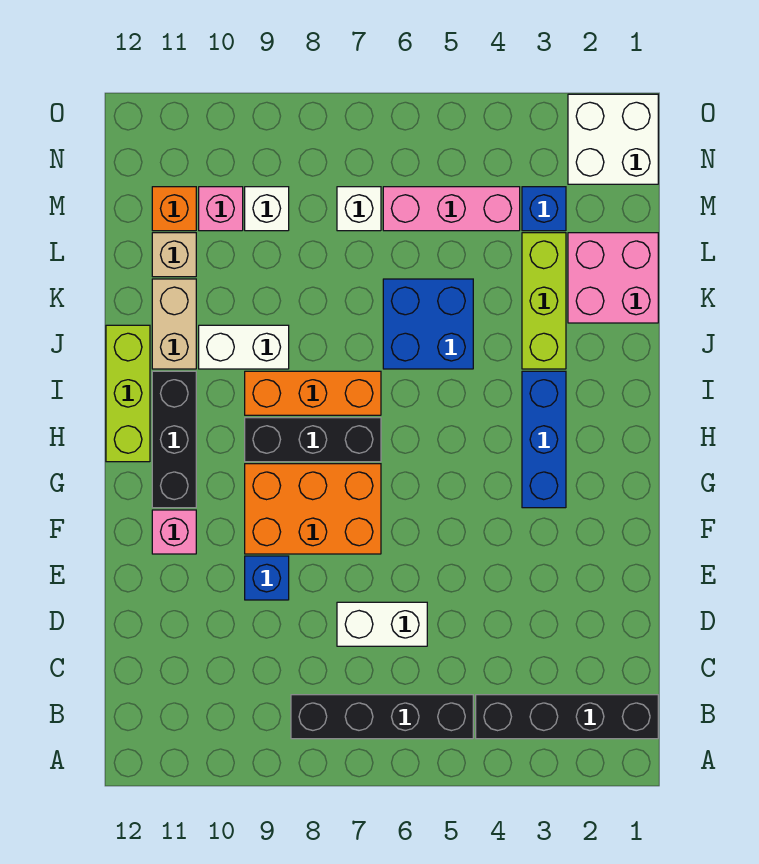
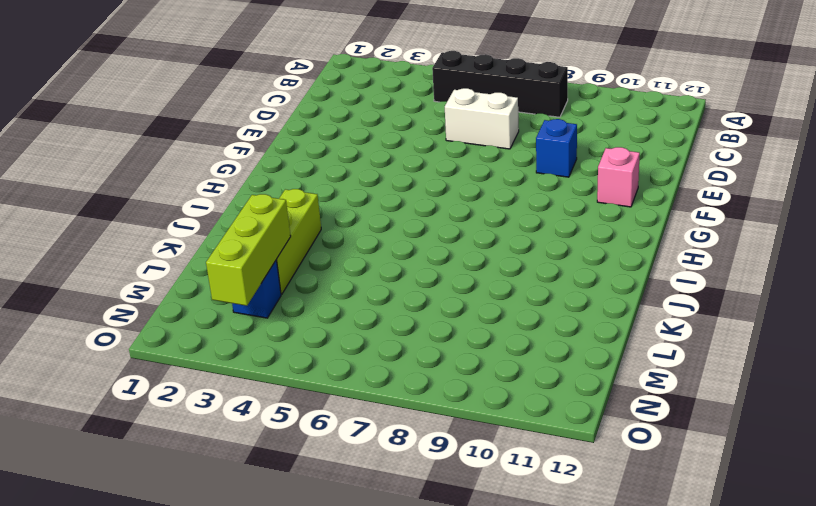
lime brick L3:N3 level 2 -> lime brick H12:J12 level 1
none -> black brick B1:B4 level 1
none -> orange brick F7:G9 level 1
none -> blue brick G3:I3 level 1

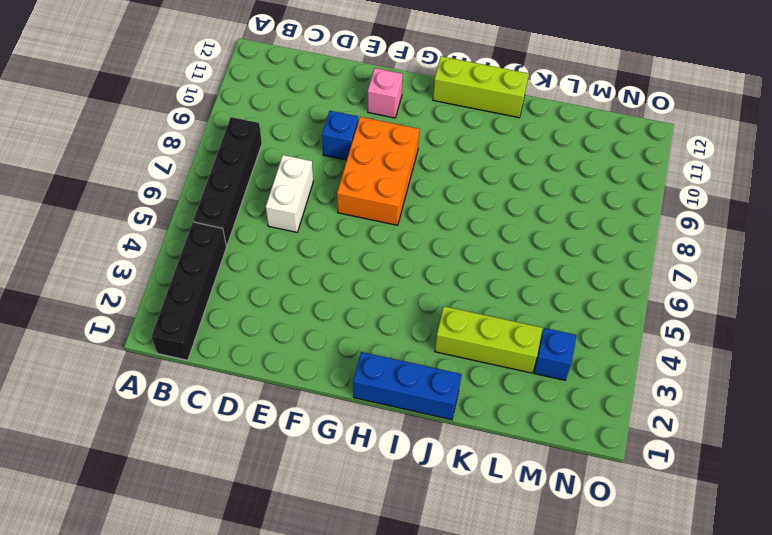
blue brick H1:J1 level 1 -> blue brick G3:I3 level 1
none -> black brick G11:I11 level 1
none -> black brick H7:H9 level 1
none -> orange brick I7:I9 level 1

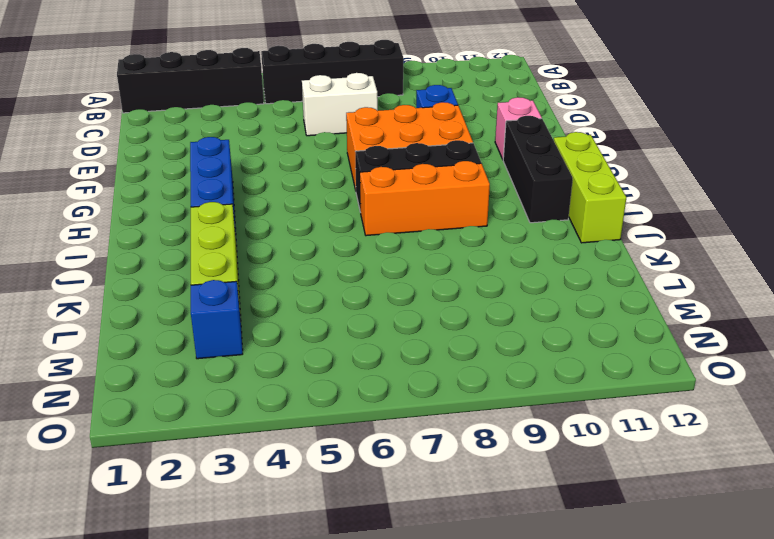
none -> blue brick J5:K6 level 1
none -> white brick J9:J10 level 1
none -> tan brick J11:K11 level 1

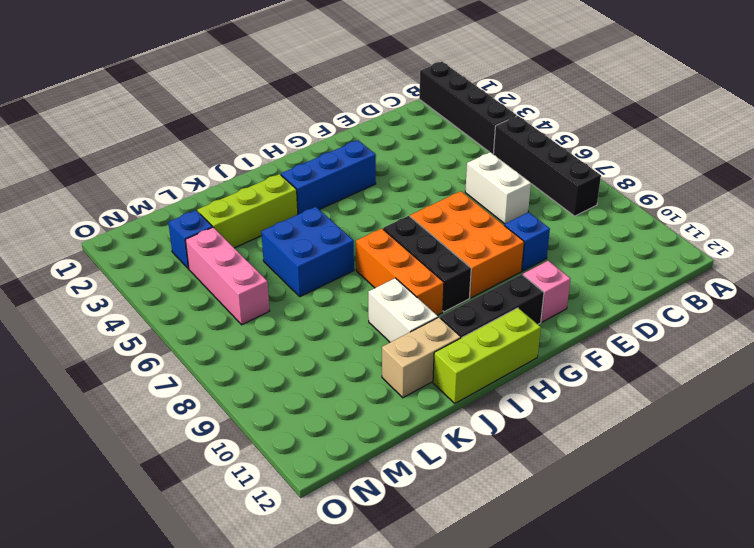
none -> pink brick K1:L2 level 1
none -> tan brick L11 level 1
none -> white brick M7 level 1

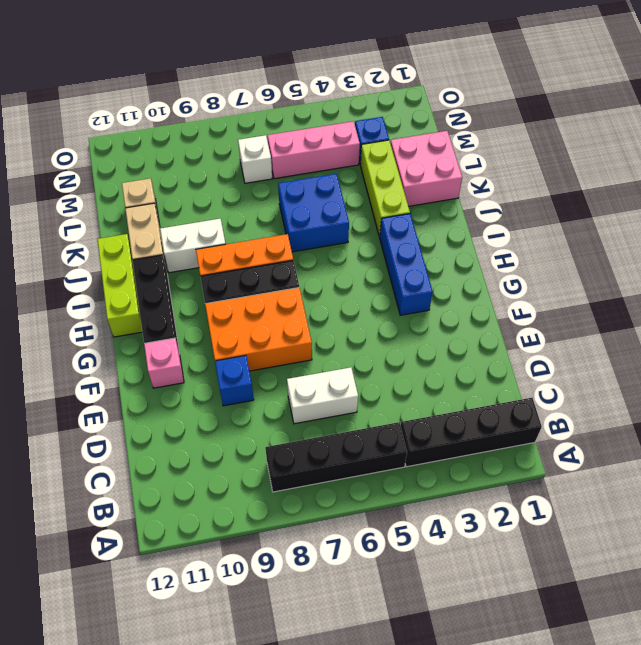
none -> white brick M9 level 1
none -> pink brick M10 level 1
none -> orange brick M11 level 1

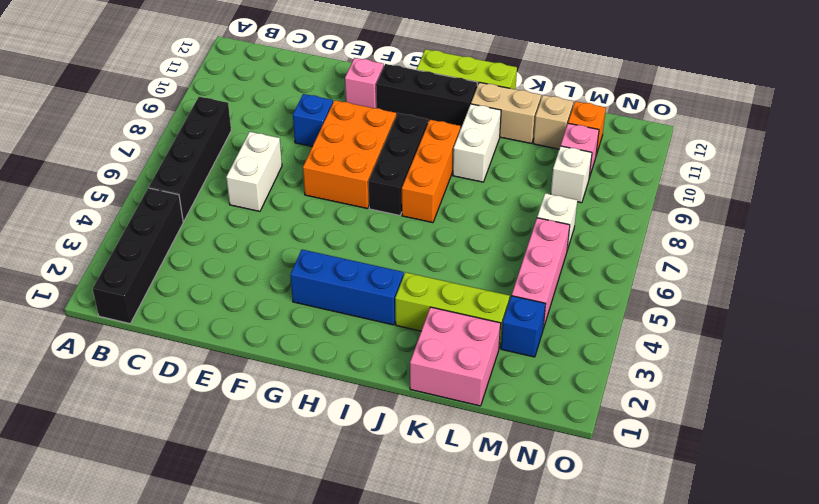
none -> blue brick J5:K6 level 1
none -> white brick N1:O2 level 1

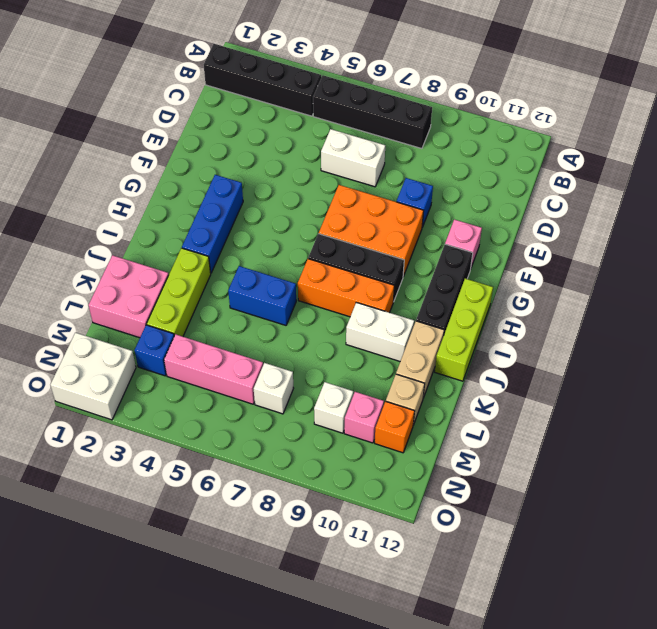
blue brick J5:J6 level 1 -> blue brick J5:K6 level 1

